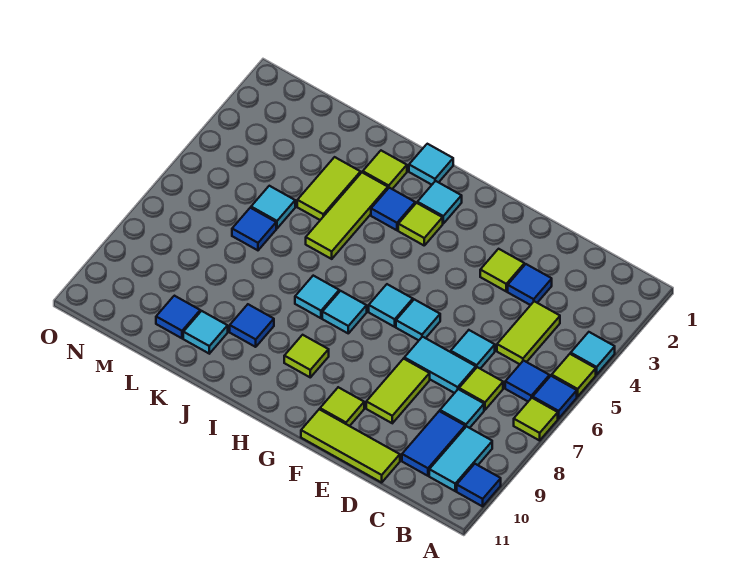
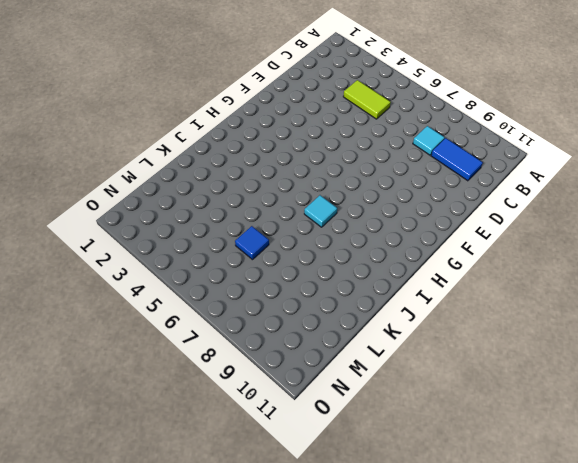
none -> cyan tile A4 level 1
none -> lime tile A5 level 1
none -> blue tile A6 level 1
none -> lime tile A7 level 1

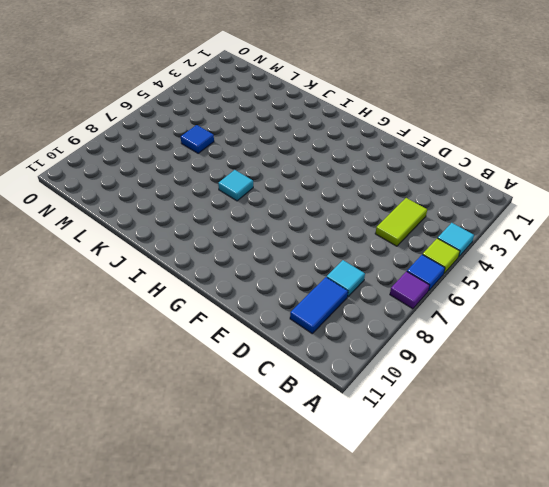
purple tile A7 level 1 -> lime tile A7 level 1
none -> blue tile A10 level 1
none -> blue tile B6 level 1
none -> cyan tile B9:B10 level 1
none -> lime tile C7 level 1

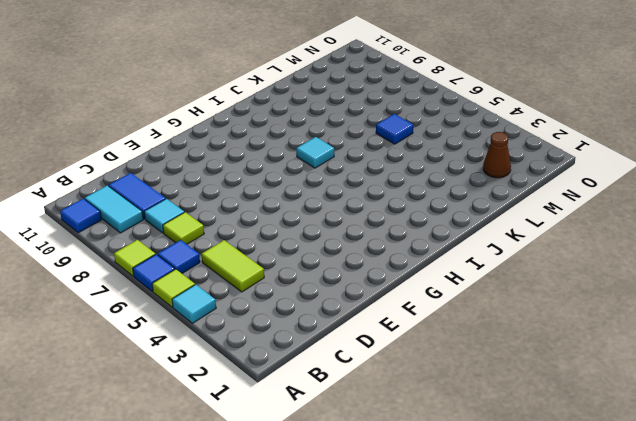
brown cone M2 level 1 -> none
none -> blue tile D3 level 1
none -> cyan tile D6 level 1
none -> cyan tile D7:E7 level 1
none -> lime tile D11:F11 level 1

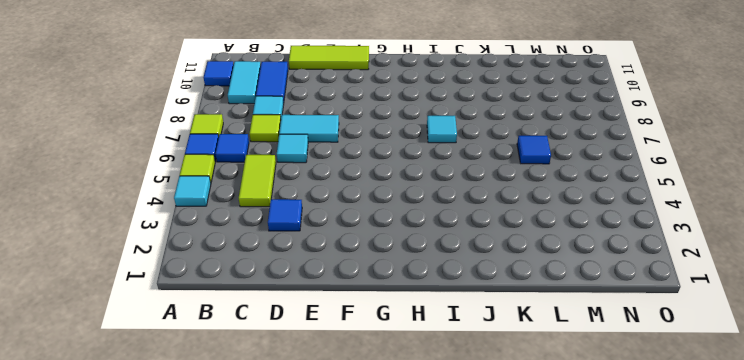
none -> lime tile E3 level 1
none -> lime tile E8:E9 level 1
none -> cyan tile F6 level 1
none -> lime tile F10 level 1

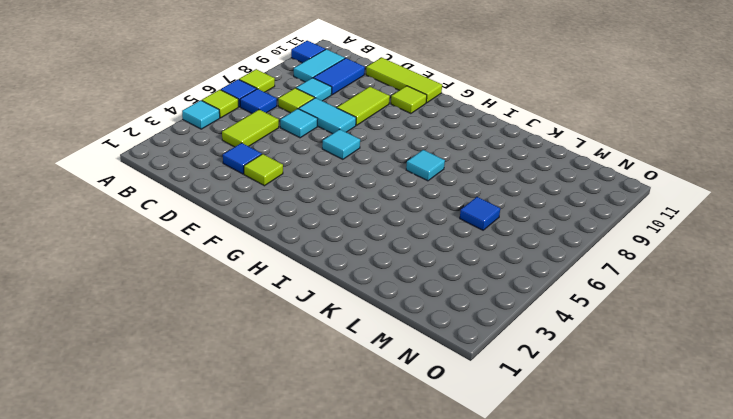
none -> cyan tile G6 level 1
none -> cyan tile H2 level 1
none -> lime tile H3 level 1
none -> cyan tile H7 level 1

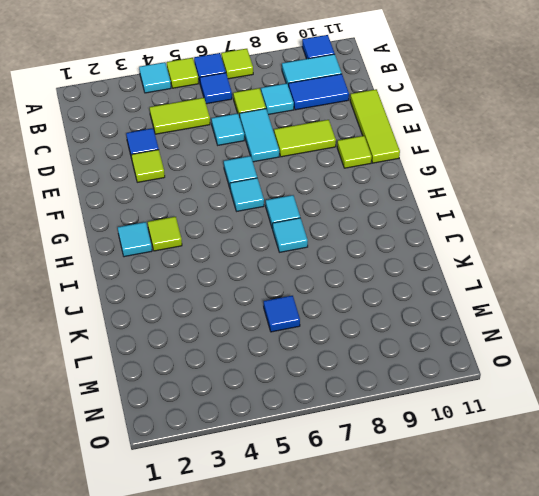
none -> lime tile H9 level 1
none -> cyan tile I1 level 1
none -> blue tile I3 level 1
none -> lime tile J2 level 1

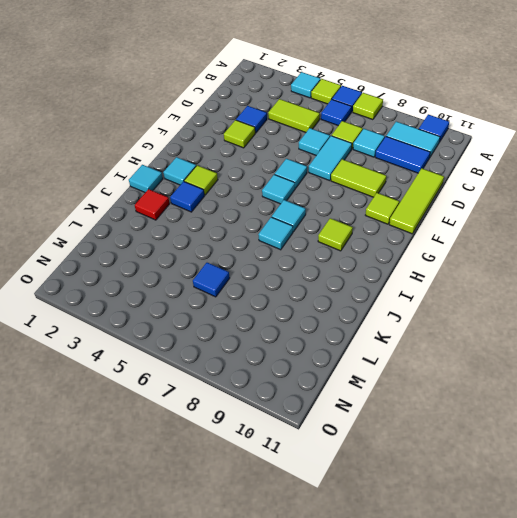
red tile J2 level 1 -> lime tile J2 level 1
none -> lime tile J3:J5 level 1
none -> blue tile J9 level 1
none -> lime tile K3:K4 level 1
none -> cyan tile K10 level 1

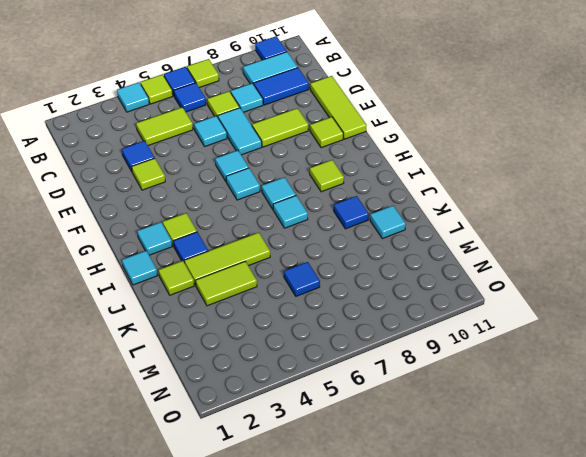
none -> cyan tile L5 level 1
none -> blue tile L10 level 1

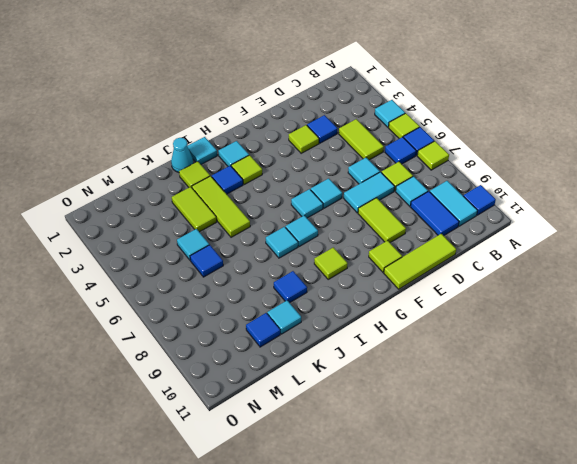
cyan cone J1 level 1 -> none

